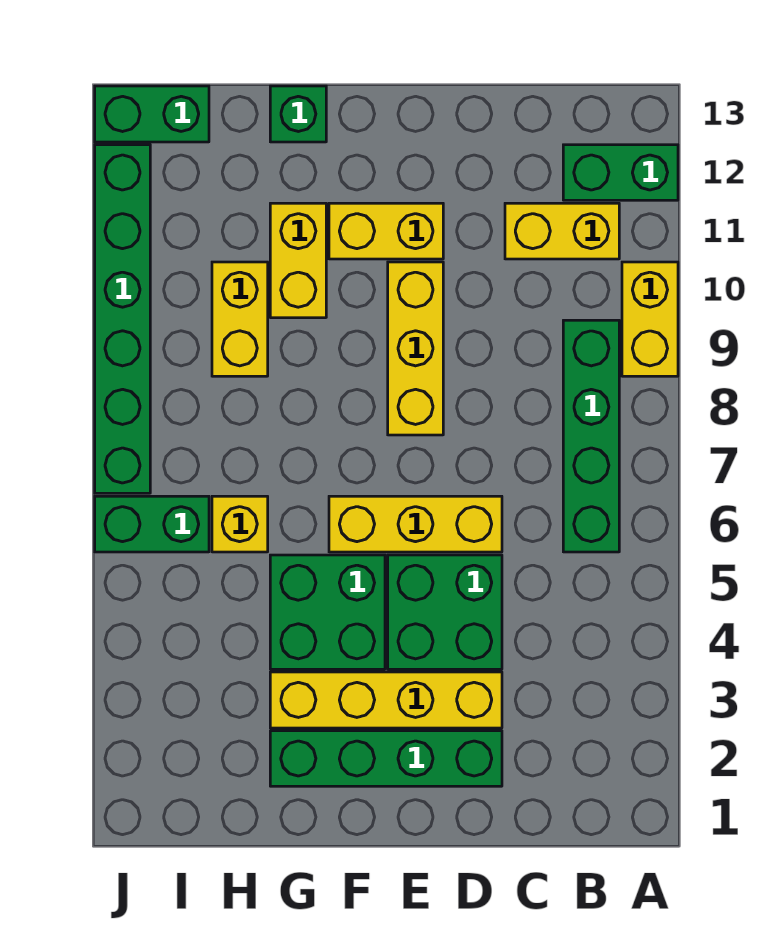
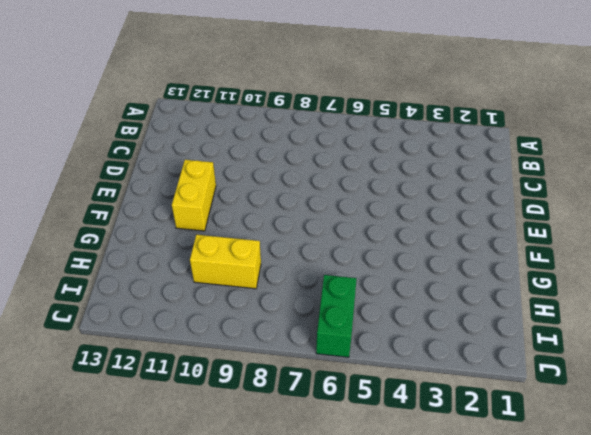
none -> yellow brick A9:A10 level 1
none -> green brick A12:B12 level 1
none -> green brick B6:B9 level 1

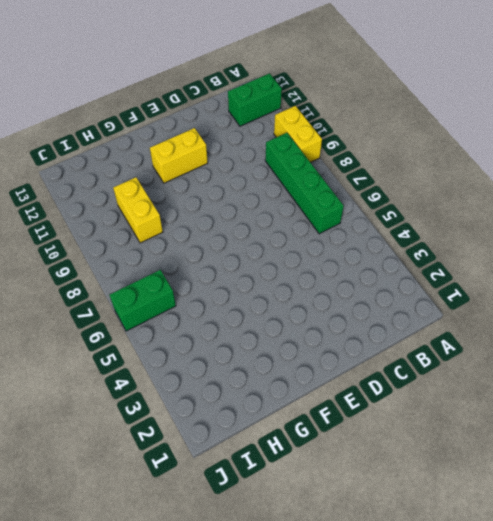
none -> yellow brick B11:C11 level 1
none -> green brick D2:G2 level 1
none -> yellow brick D3:G3 level 1

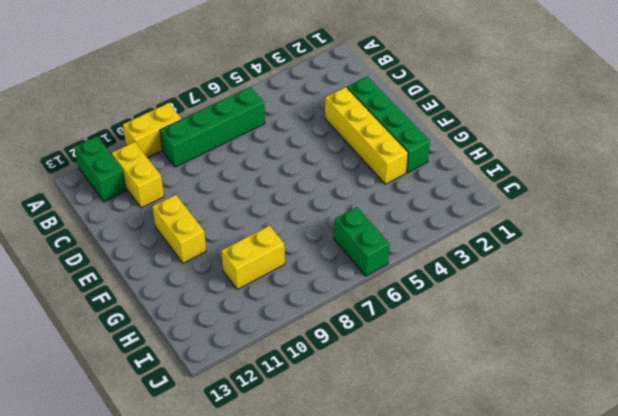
none -> green brick D4:E5 level 1
none -> yellow brick D6:F6 level 1
none -> yellow brick E8:E10 level 1

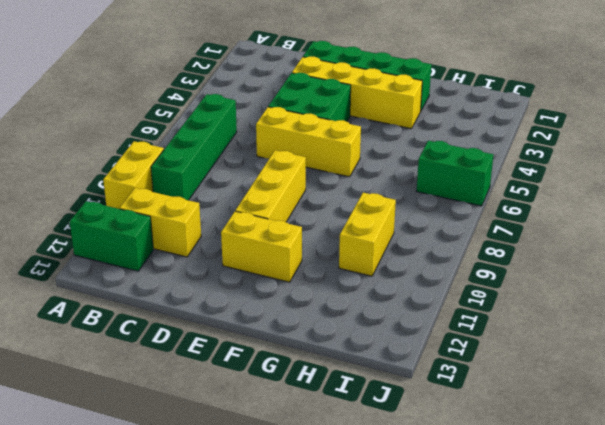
none -> green brick F4:G5 level 1
none -> yellow brick G10:G11 level 1
none -> green brick G13 level 1

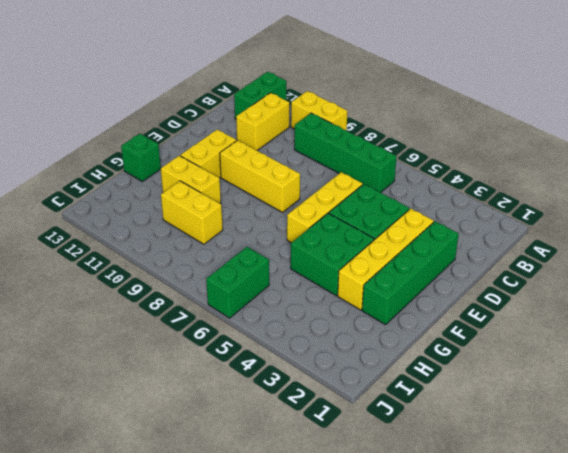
none -> yellow brick H6 level 1
none -> green brick I13:J13 level 1
none -> green brick J7:J12 level 1

